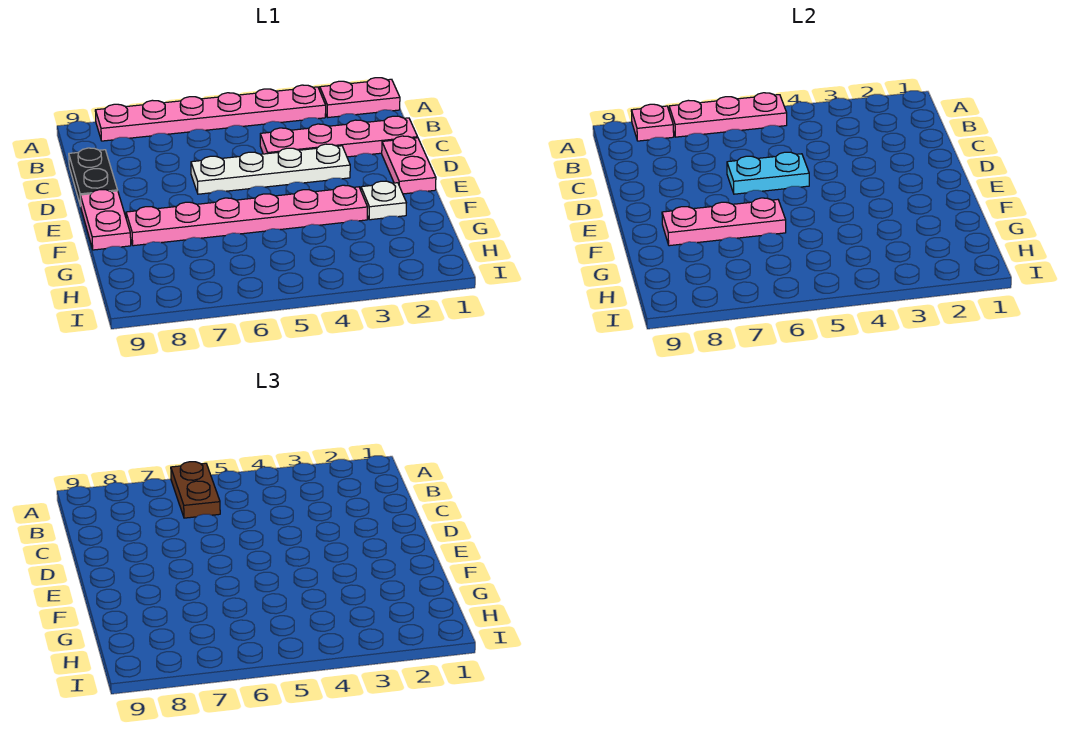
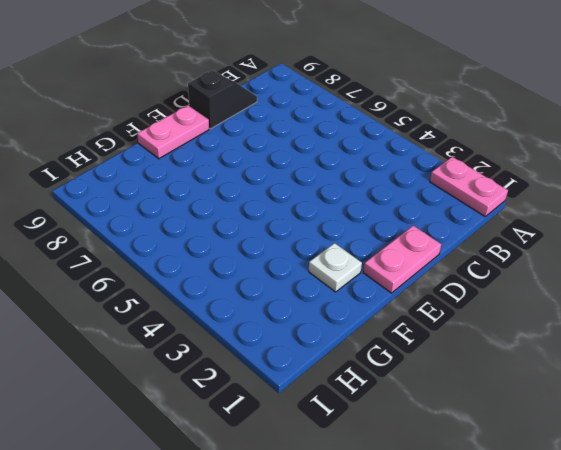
black slope C9:D9 level 1 top D -> black plate C9:D9 level 1
none -> pink plate A3:A8 level 1
none -> pink plate C1:C4 level 1
none -> white plate D3:D6 level 1

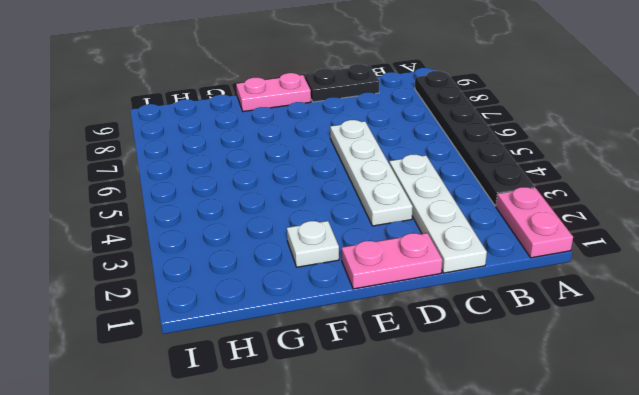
black plate A3:A8 level 1 -> pink plate A3:A8 level 1
white plate C1:C4 level 1 -> pink plate C1:C4 level 1
none -> pink plate F3:F8 level 1
none -> pink plate A5:A7 level 2
none -> pink plate A8 level 2

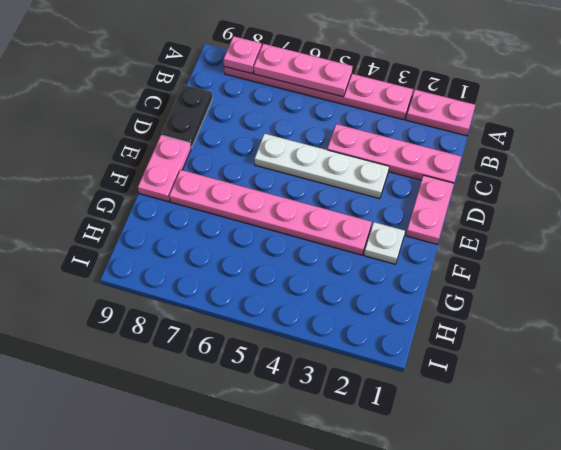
none -> cyan plate D5:D6 level 2
none -> pink plate F6:F8 level 2
none -> brown plate A6:B6 level 3

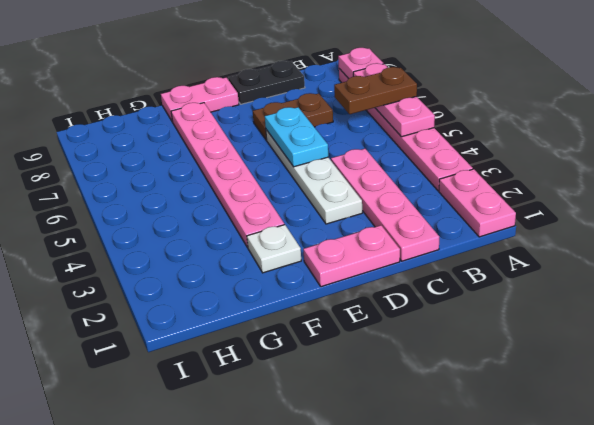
brown plate C7:D7 level 1 -> none
none -> pink plate F6:F8 level 2

